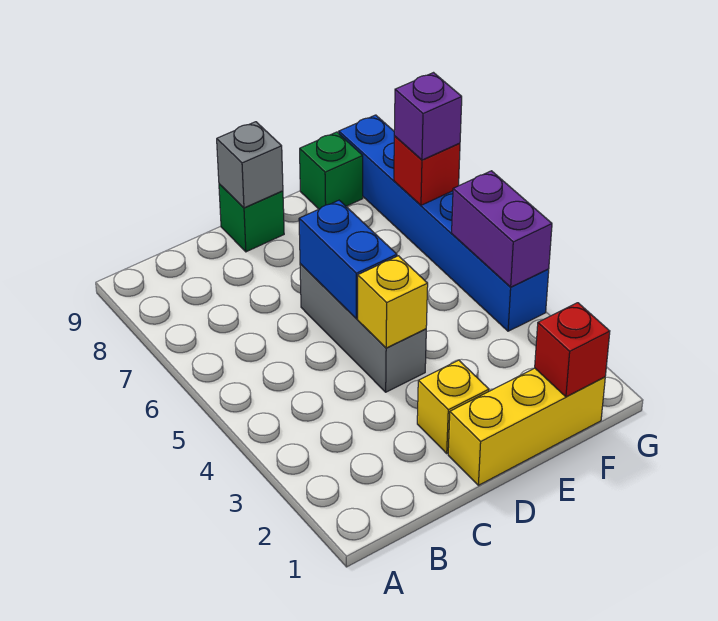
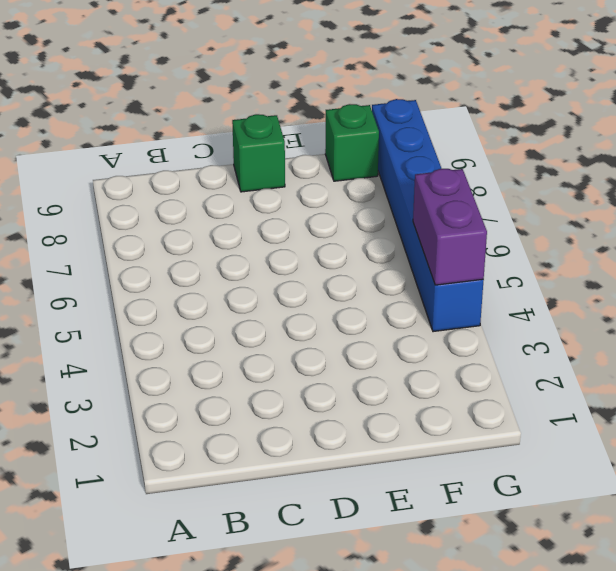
none -> yellow brick D1:F1 level 1
none -> yellow brick D2 level 1
none -> grey brick D4:D6 level 1

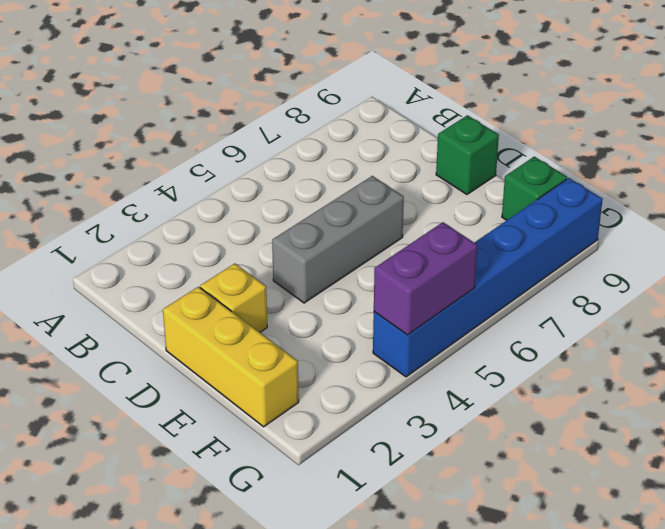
none -> yellow brick D4 level 2
none -> blue brick D5:D6 level 2
none -> grey brick D9 level 2

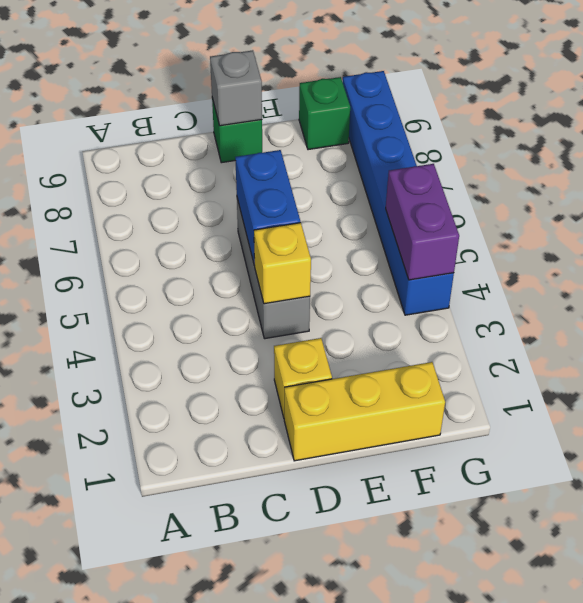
none -> red brick F1 level 2
none -> red brick G7 level 2
none -> purple brick G7 level 3

